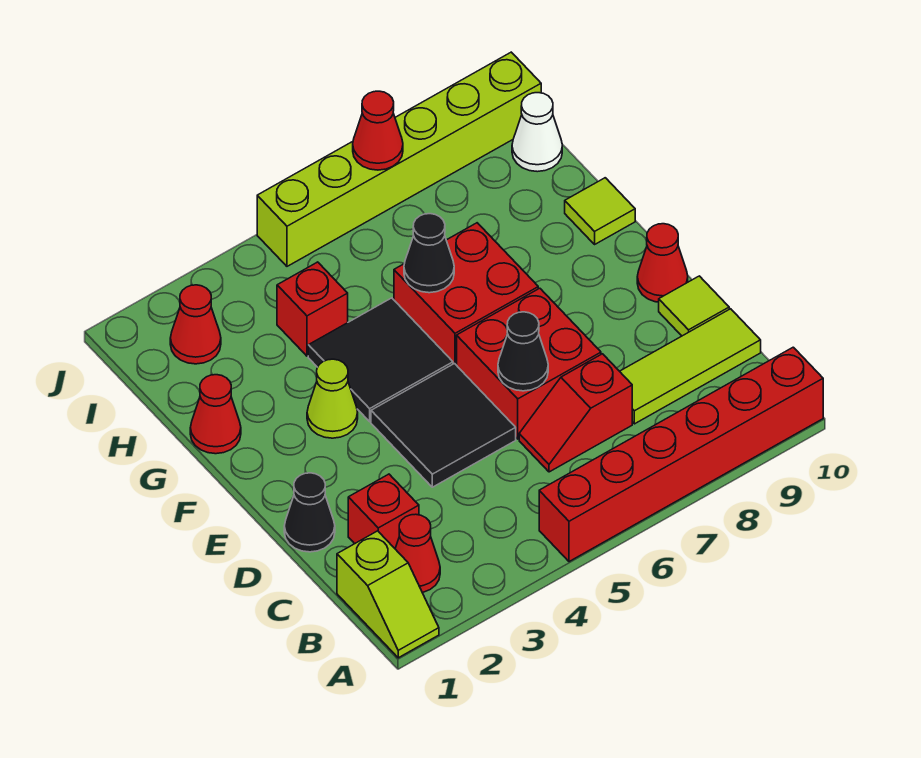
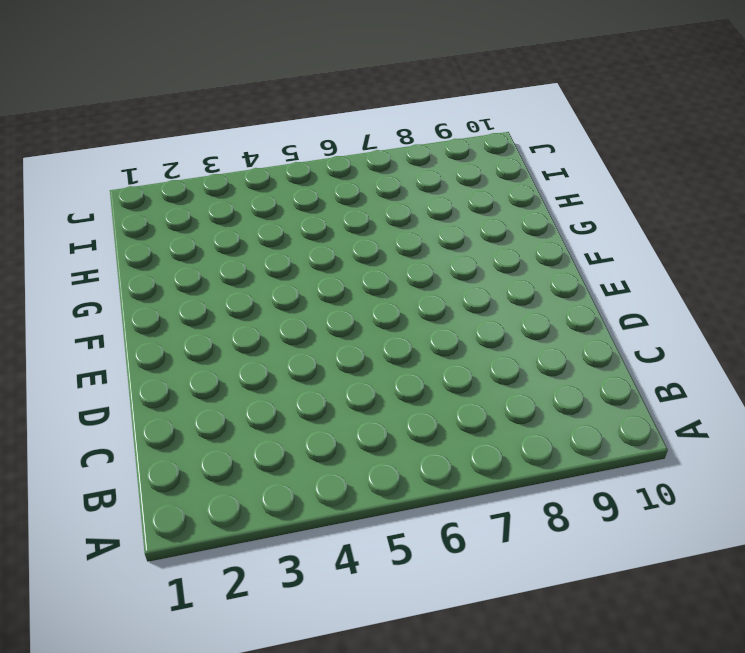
none -> lime slope A1:B1 level 1 top B
none -> red brick A5:A10 level 1
none -> red cone B2 level 1

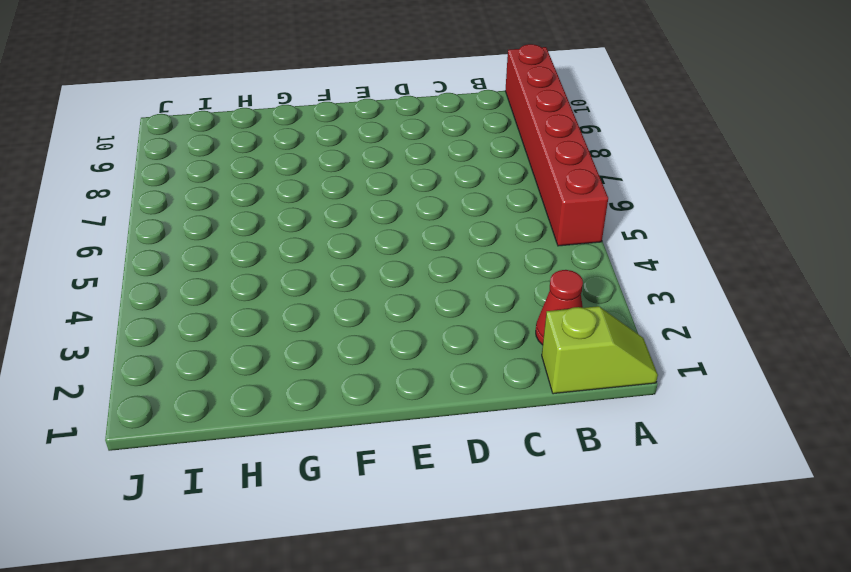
none -> red brick C2 level 1
none -> red slope C6:C7 level 1 top 7
none -> lime tile C8:C10 level 1

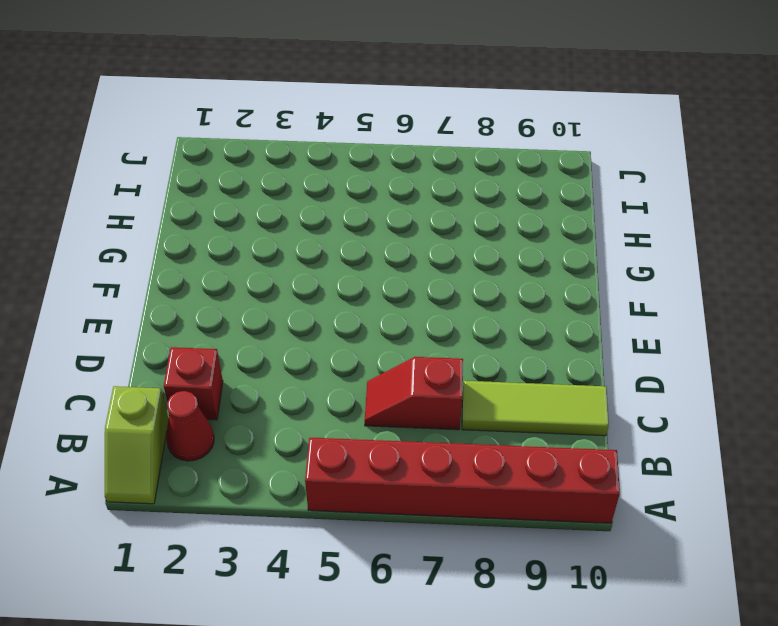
none -> black cone D1 level 1
none -> black tile D4:E5 level 1
none -> red brick D6:E7 level 1

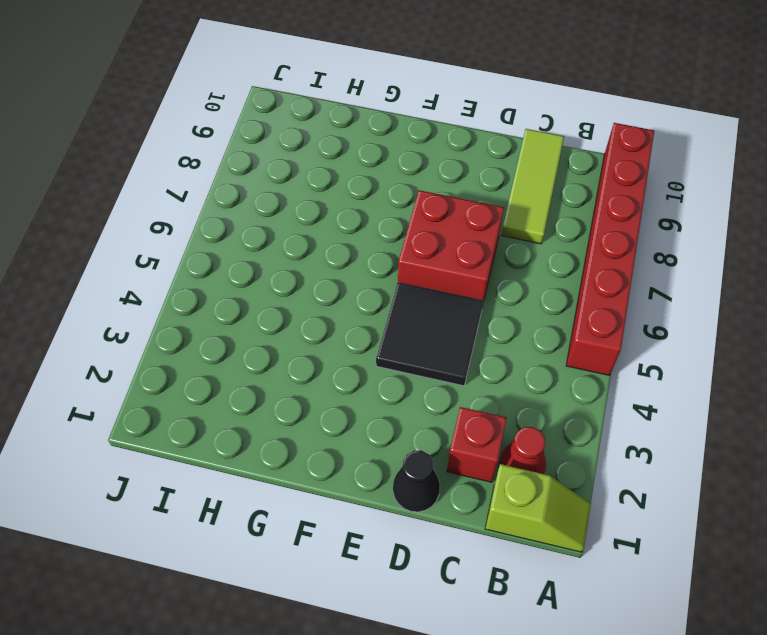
none -> red slope C6:C7 level 1 top 7
none -> lime tile D10 level 1
none -> red cone E10 level 1

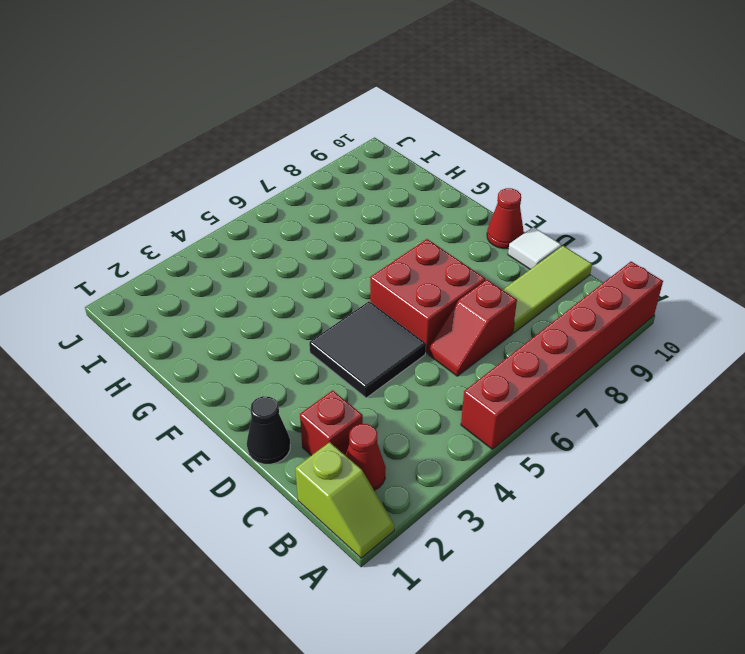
white tile D10 level 1 -> lime tile D10 level 1
none -> lime cone F3 level 1
none -> black tile F4:G5 level 1
none -> red brick F6:G7 level 1

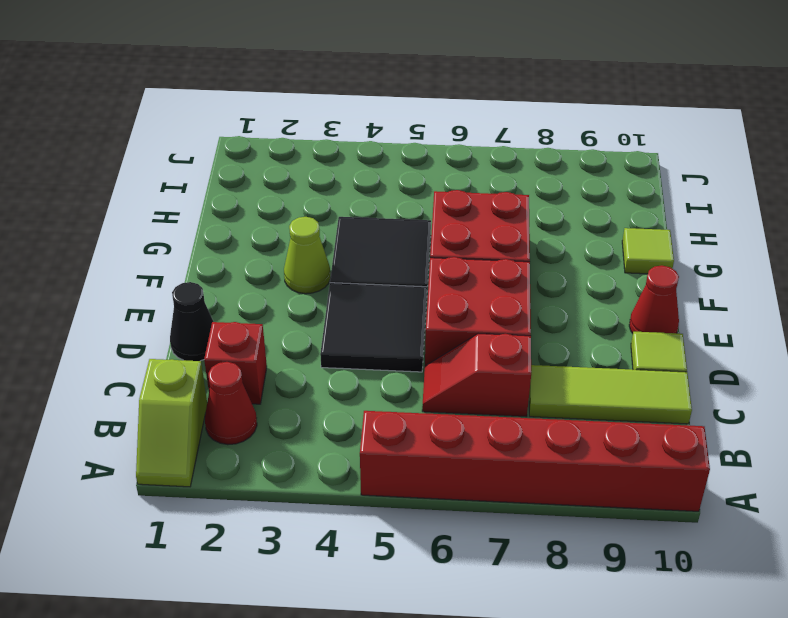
none -> red cone G1 level 1
none -> red brick H4 level 1
none -> red cone I2 level 1

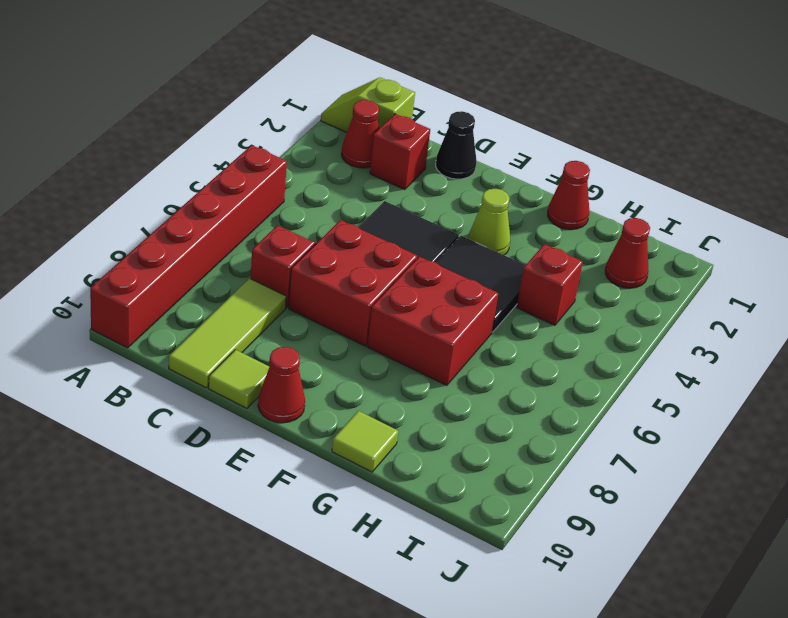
none -> white cone I10 level 1
none -> lime brick J5:J10 level 1
none -> black cone D6 level 2

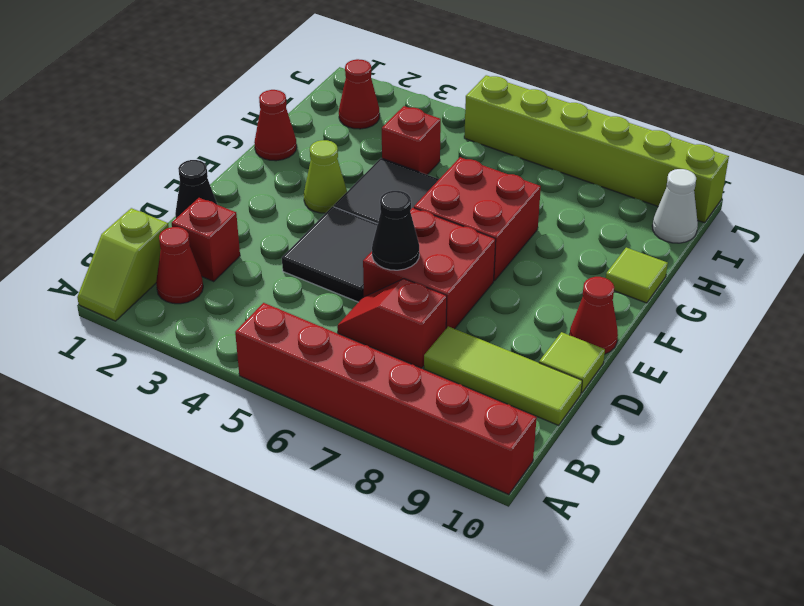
none -> black cone G6 level 2
none -> red cone J7 level 2

